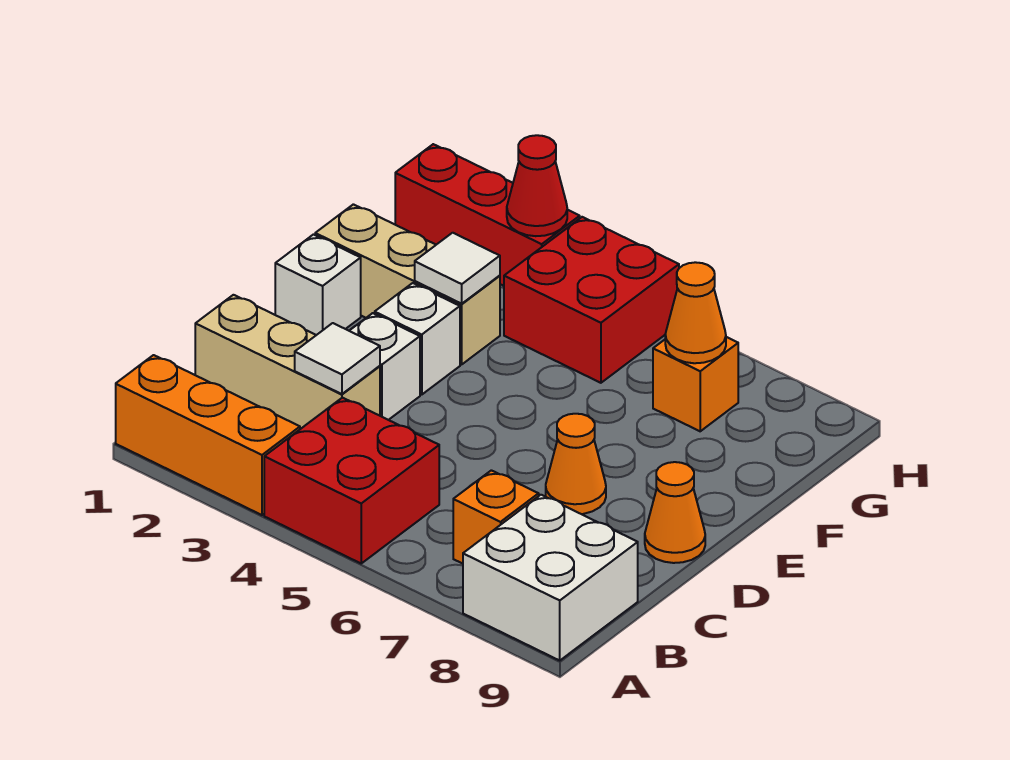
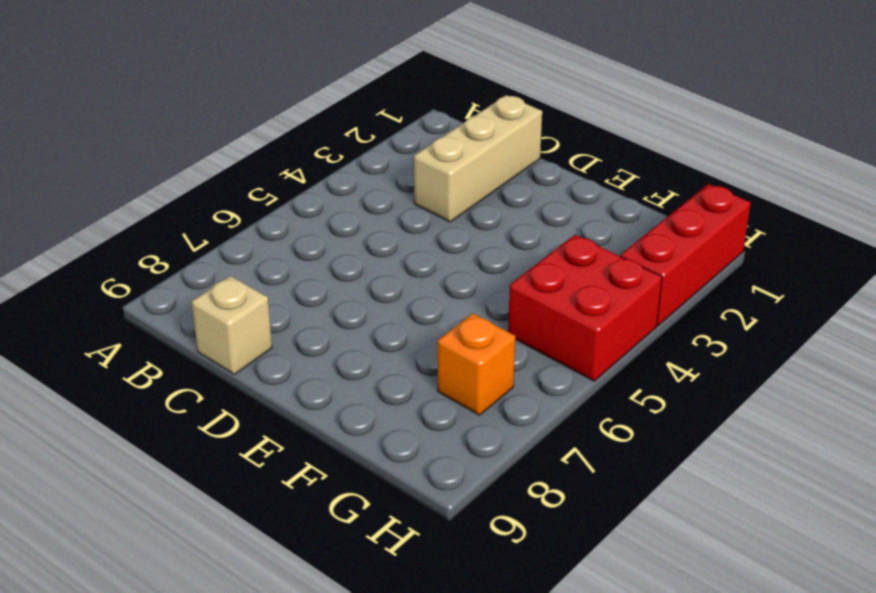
tan brick C9 level 1 -> none
none -> orange brick A1:A3 level 1
none -> red brick A4:B5 level 1
none -> white brick A8:B9 level 1

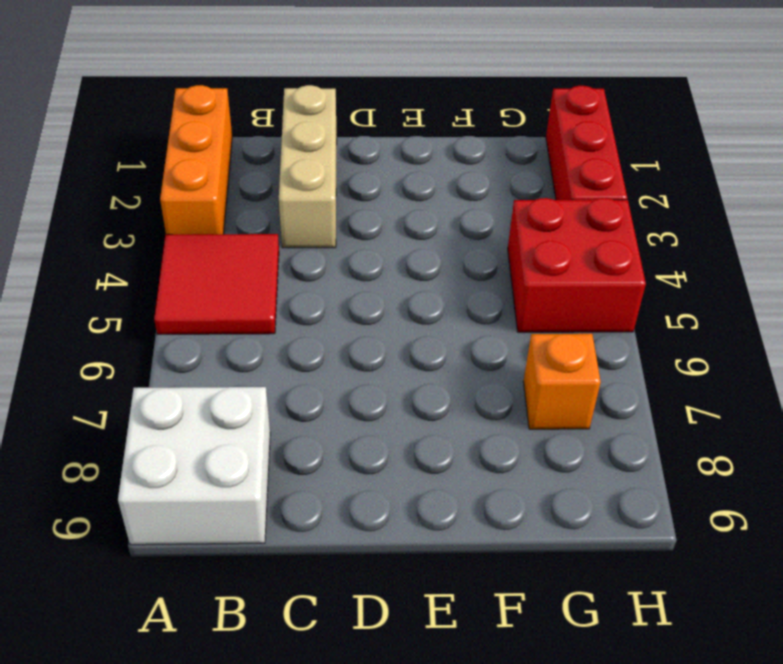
red tile A4:B5 level 1 -> red brick A4:B5 level 1
none -> orange brick B7 level 1
none -> white brick D3 level 1
none -> orange cone D7 level 1

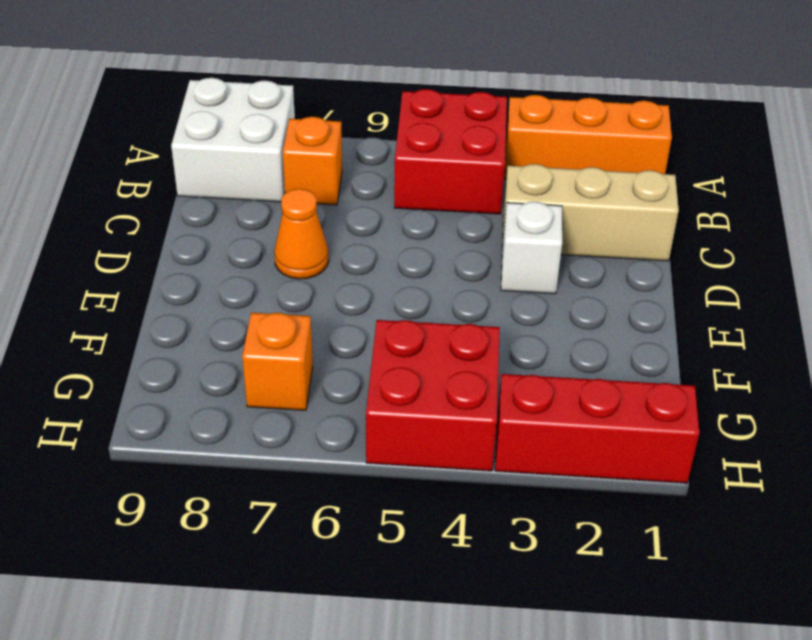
none -> orange cone D9 level 1
none -> white brick E1 level 1
none -> white brick E3 level 1

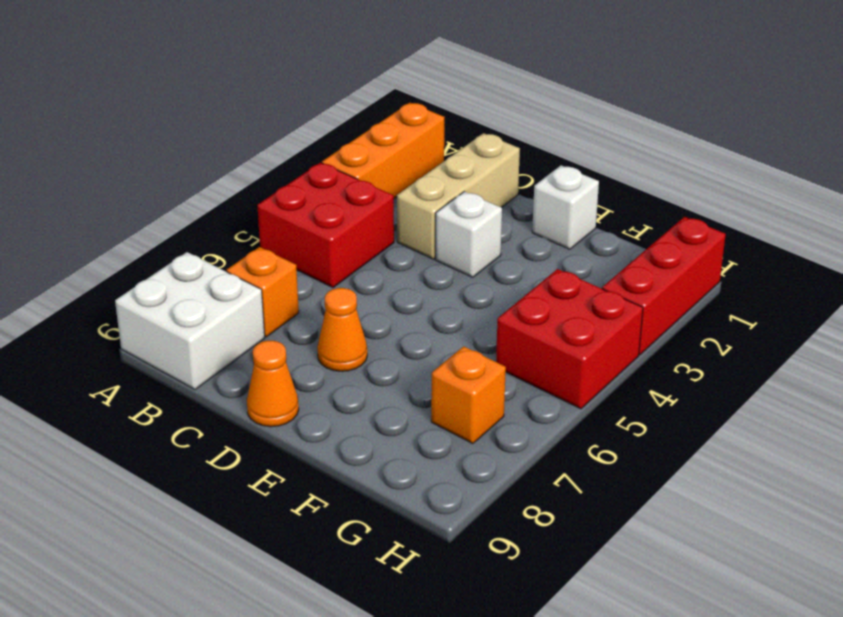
none -> white brick E3 level 1
none -> tan brick F1:F3 level 1
none -> white tile C3 level 2

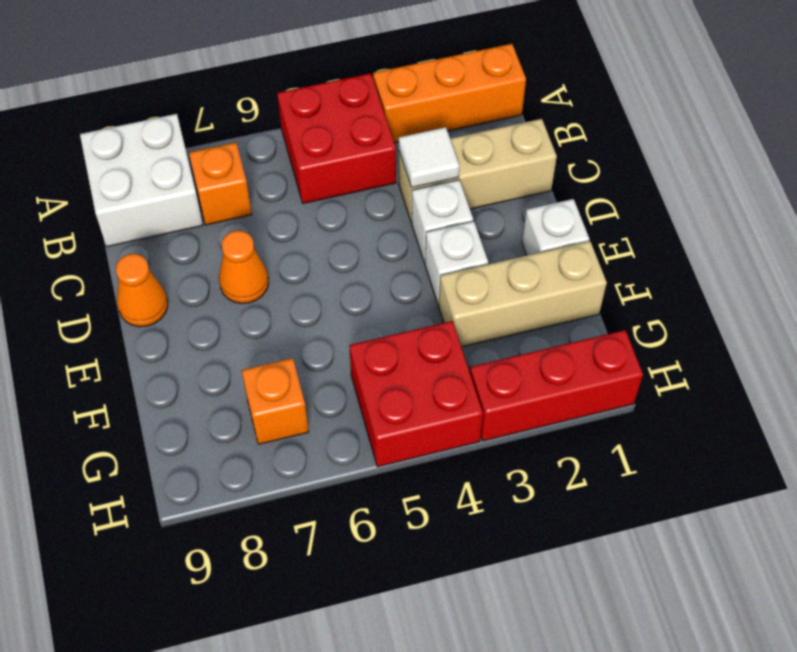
none -> white tile F3 level 2
none -> orange cone G7 level 2
none -> red cone H3 level 2

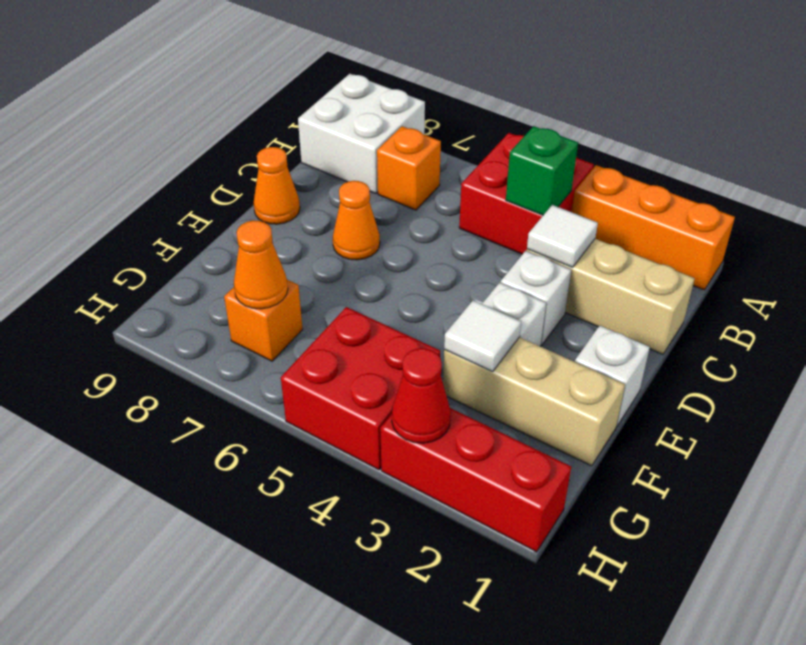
green brick B4 level 2 -> none

